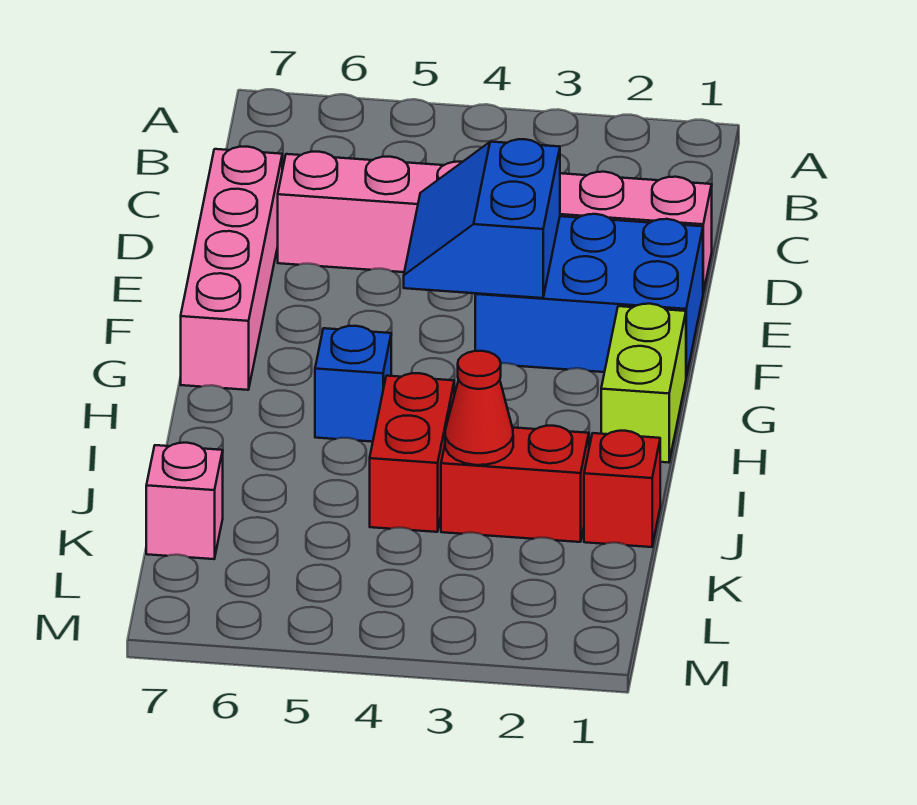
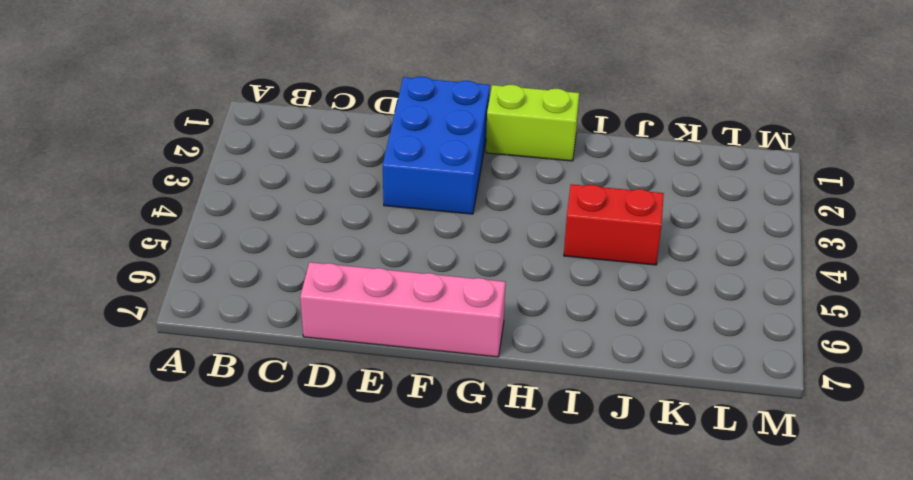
none -> pink brick D1:D6 level 1
none -> blue brick H5 level 1

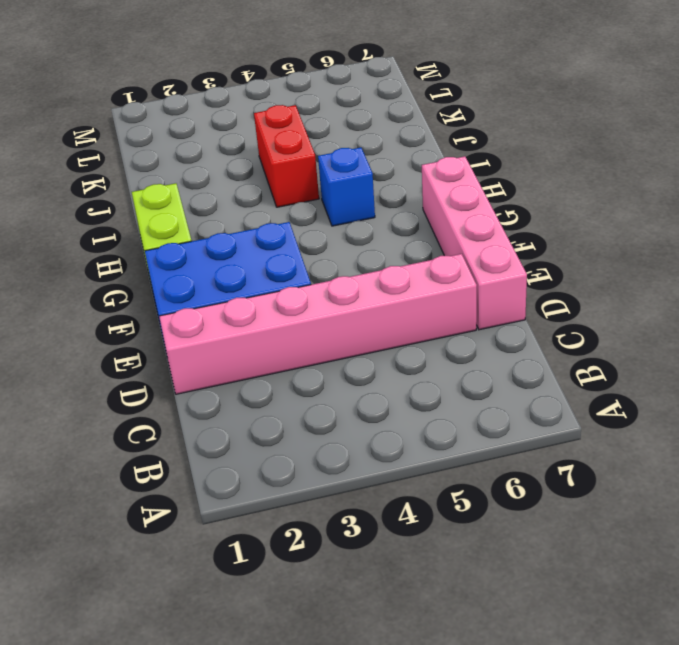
none -> red brick J1 level 1
none -> red brick J2:J3 level 1

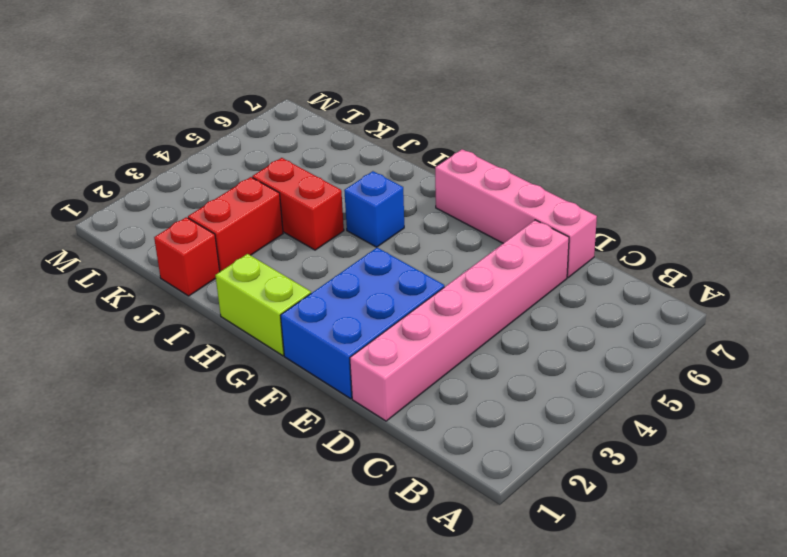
none -> pink brick K7 level 1
none -> blue slope E3:F4 level 2 top 3

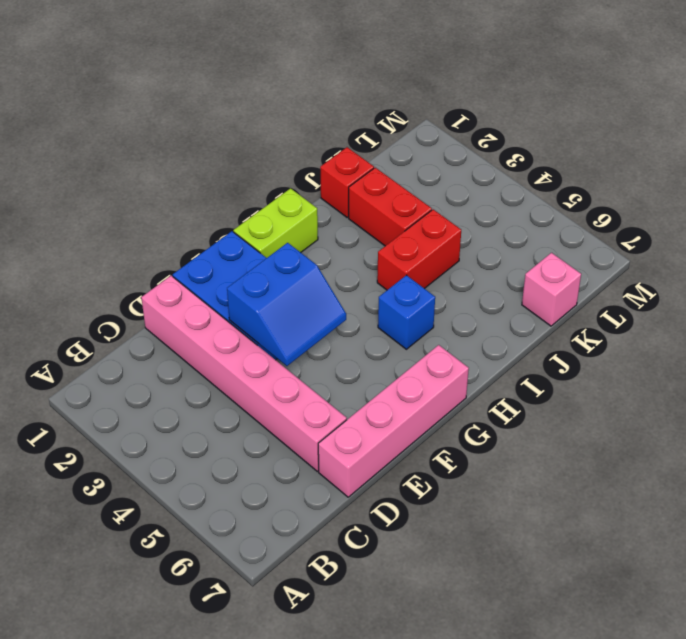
none -> red cone J3 level 2

